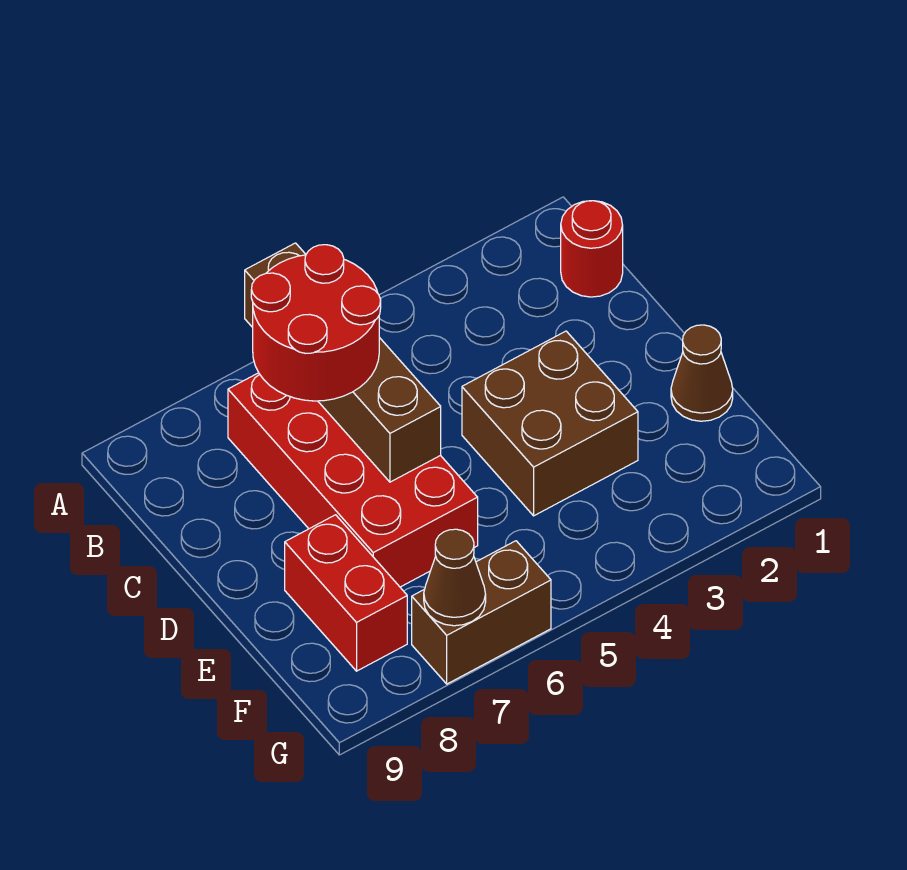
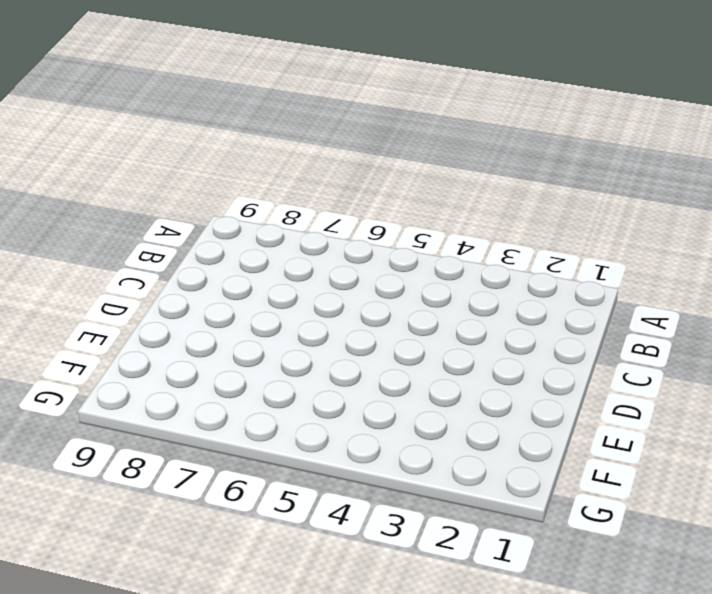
none -> red round brick B1 level 1
none -> red brick B6:E7 level 1

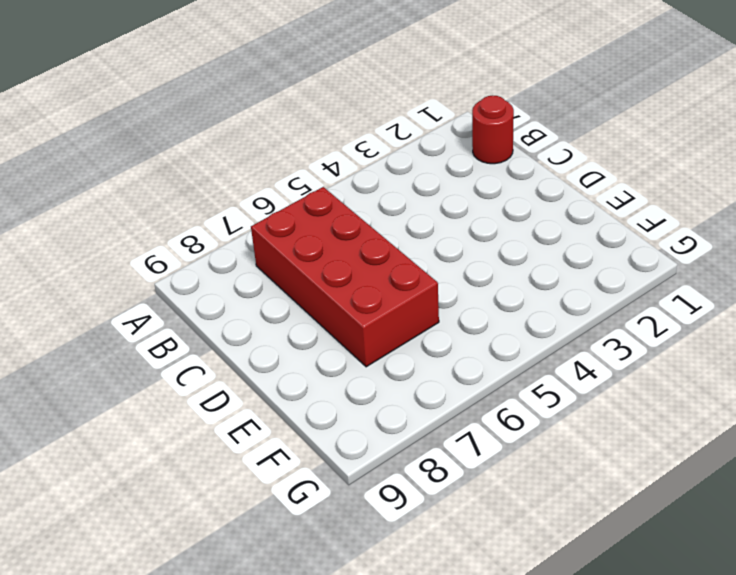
none -> brown brick D3:E4 level 1
none -> brown cone E1 level 1

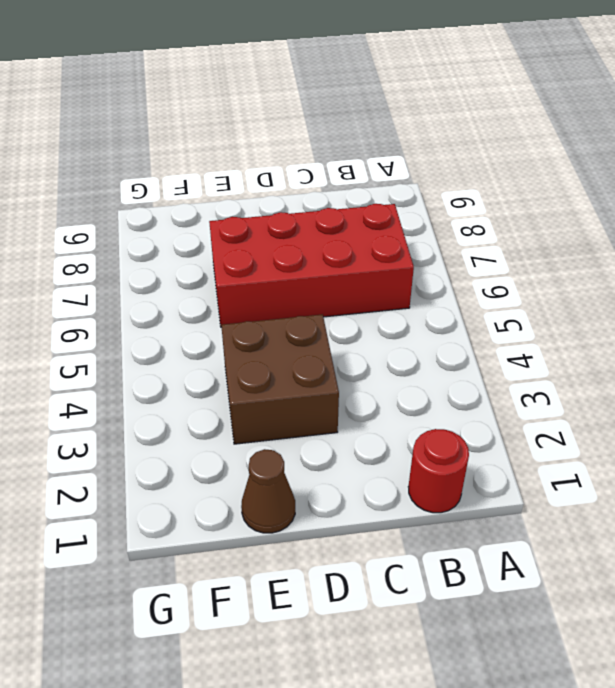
none -> red brick E8:F8 level 1
none -> brown brick G6:G7 level 1

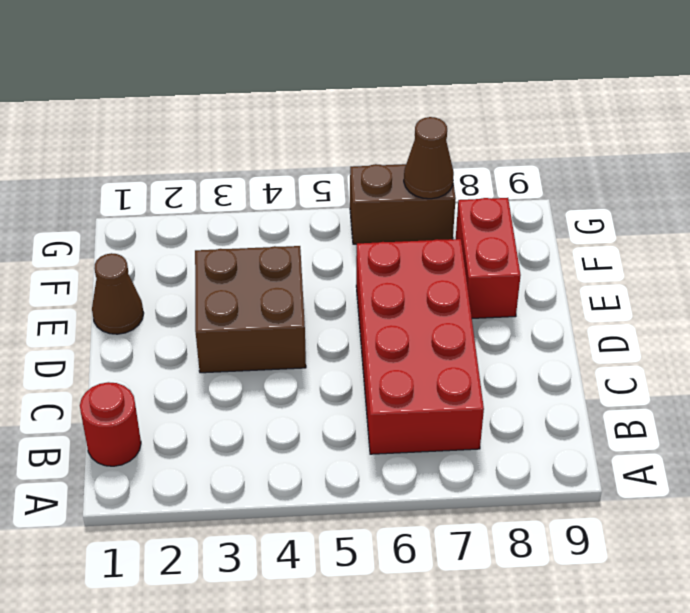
none -> brown brick A6:D6 level 2
none -> red round brick B6:C7 level 3

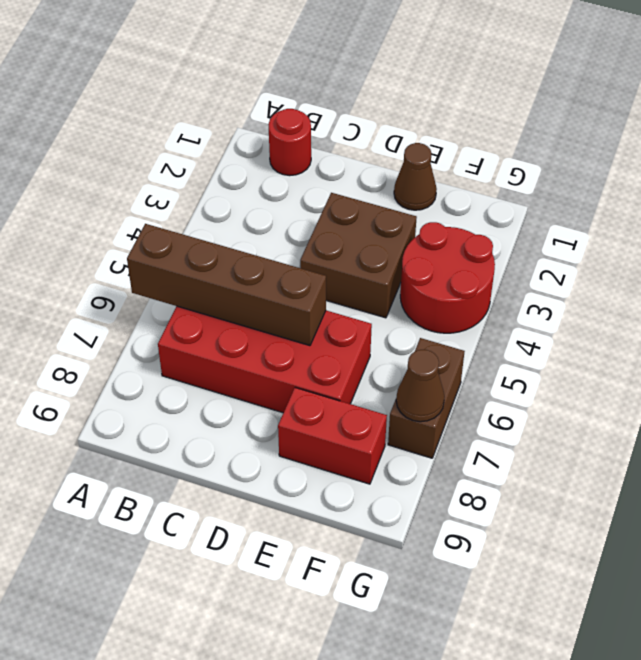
red round brick F3:G4 level 1 -> red round brick B6:C7 level 3

